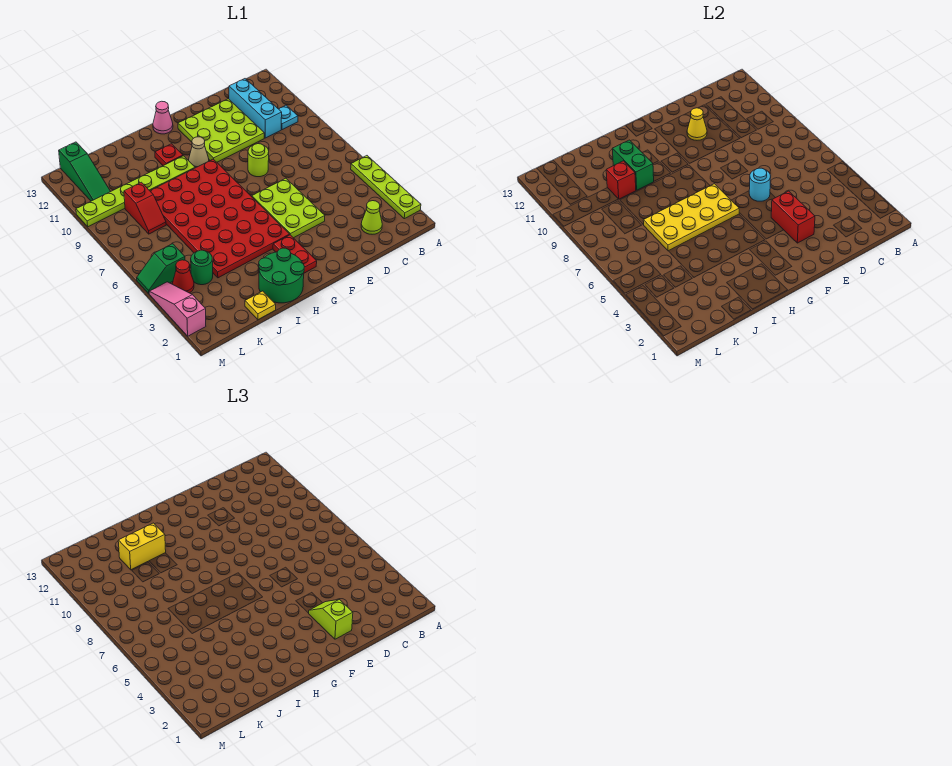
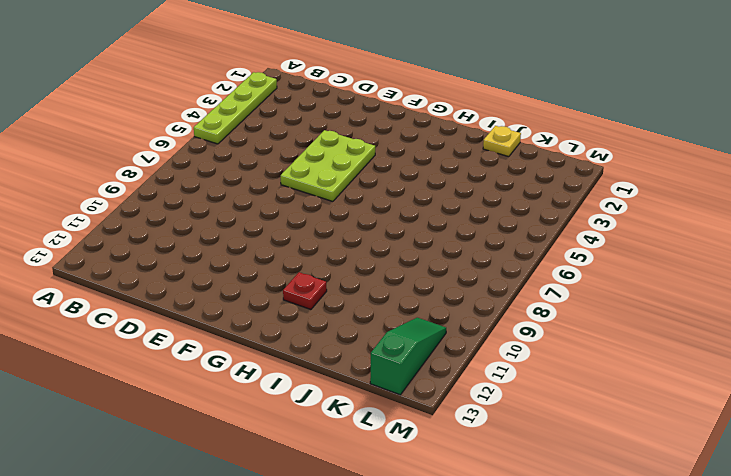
none -> cyan plate B10 level 1
none -> lime cone C2 level 1
none -> cyan brick C10:C12 level 1

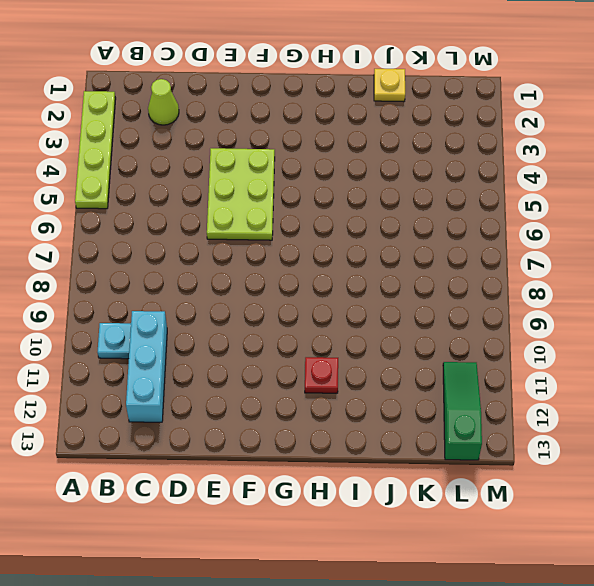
none -> lime plate D10:F12 level 1
none -> lime round brick E8 level 1
none -> red plate G2:G3 level 1

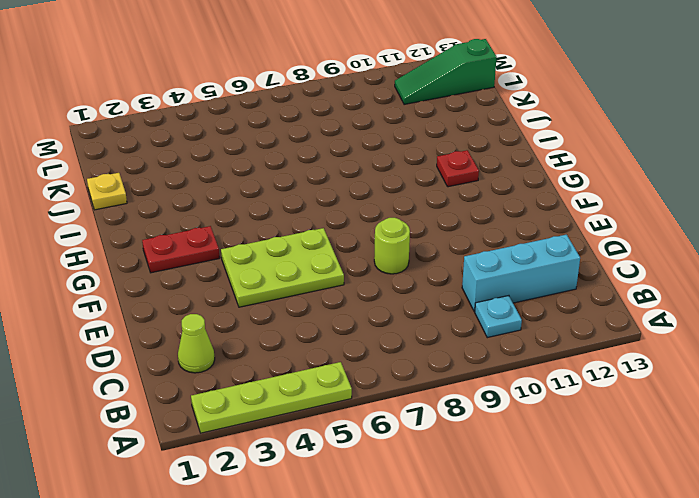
none -> lime plate D10:F12 level 1
none -> red plate G4:J9 level 1
none -> tan cone G10 level 1

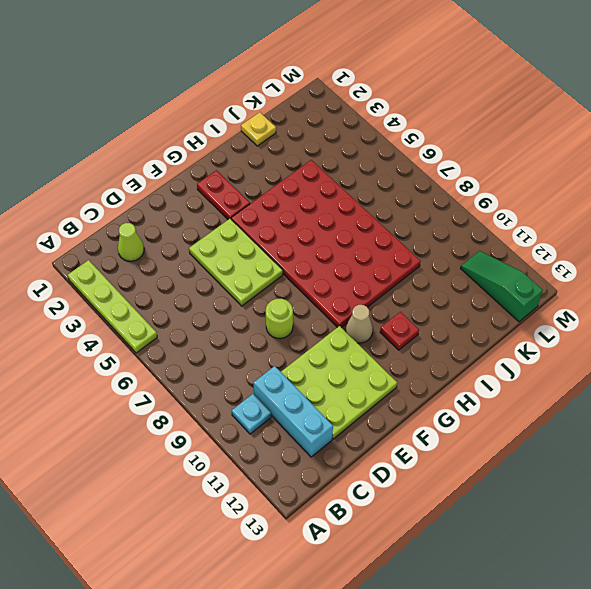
none -> pink cone G13 level 1
none -> green round brick H1:I2 level 1
none -> lime plate H10:M10 level 1

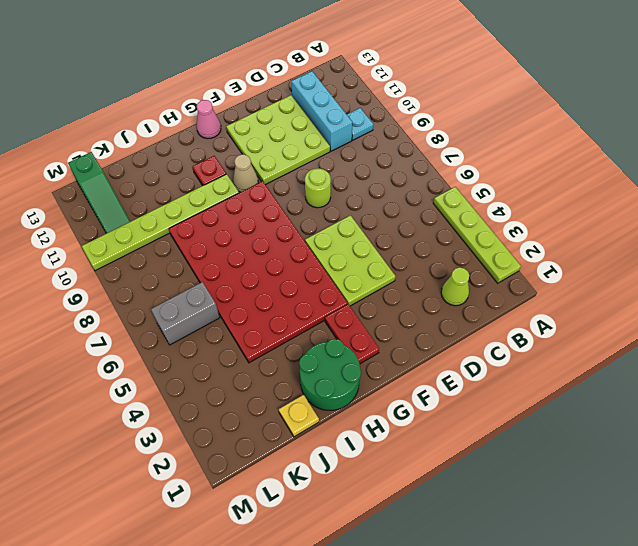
grey brick K6:L6 level 1 -> none
none -> green round brick K4 level 1
none -> red slope K8:K9 level 1 top 9
none -> red cone L4 level 1

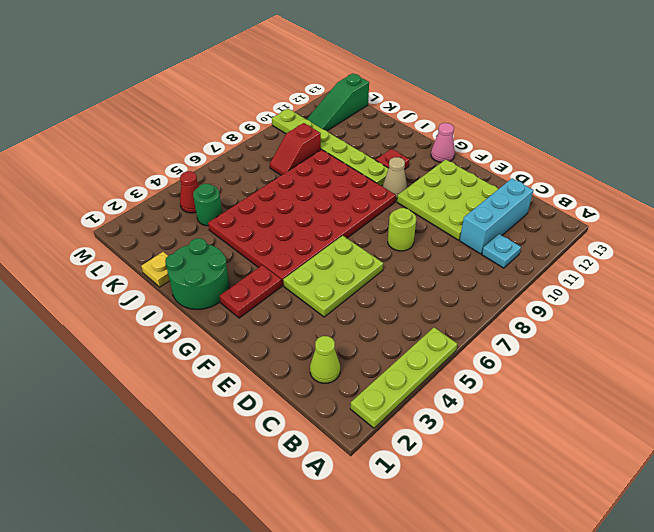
none -> green slope L5:M5 level 1 top L
none -> pink slope M2:M4 level 1 top 2
none -> red brick E3:E4 level 2

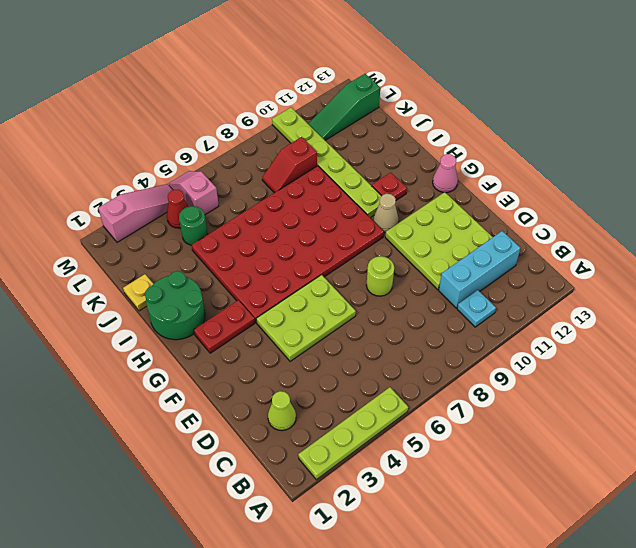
pink slope L5:M5 level 1 top L -> green slope L5:M5 level 1 top L
none -> red brick E3:E4 level 2
none -> cyan round brick E6 level 2
none -> yellow cone E11 level 2

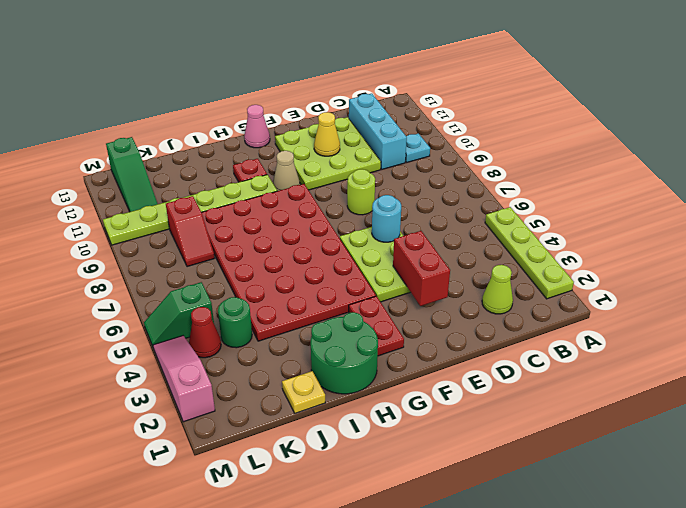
none -> yellow plate G6:J7 level 2
none -> green brick I10:I11 level 2
none -> red brick J10 level 2

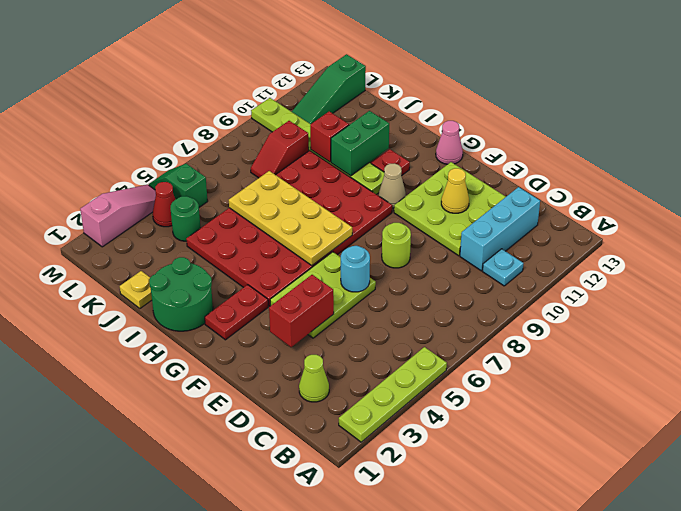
none -> lime slope E2:E3 level 3 top 2
none -> yellow brick I11:J11 level 3

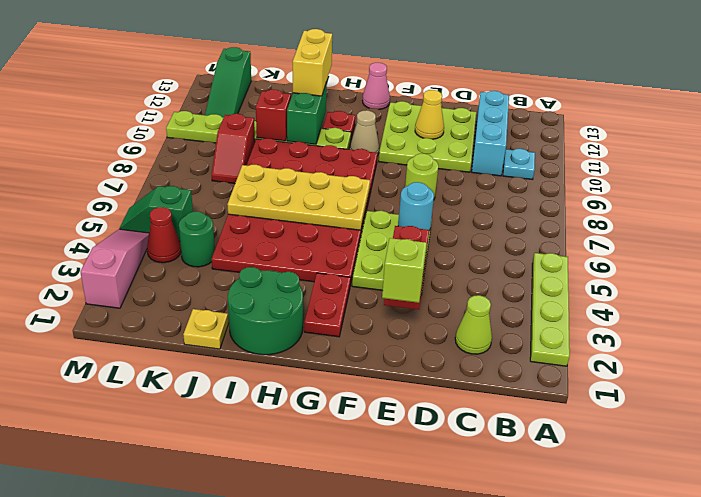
yellow brick I11:I12 level 3 -> yellow brick I11:J11 level 3

